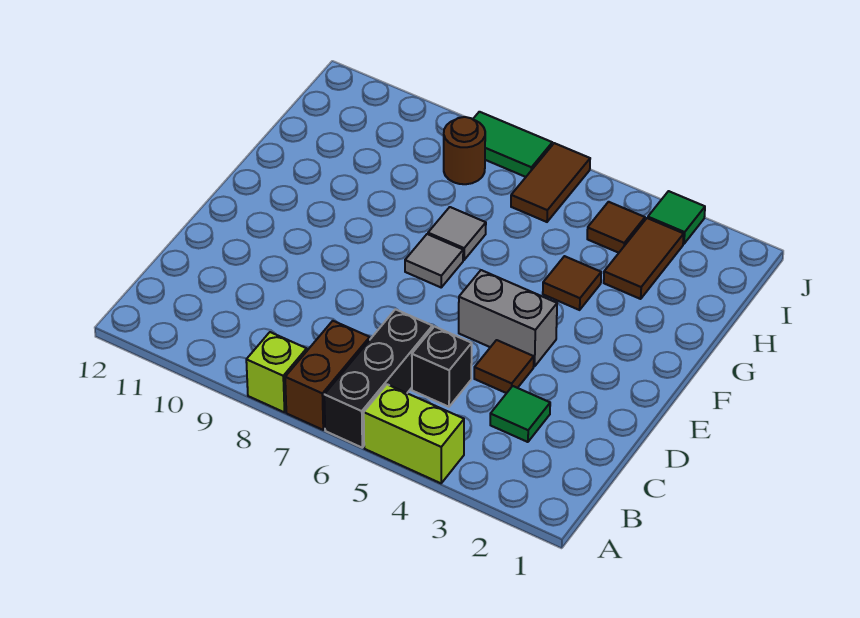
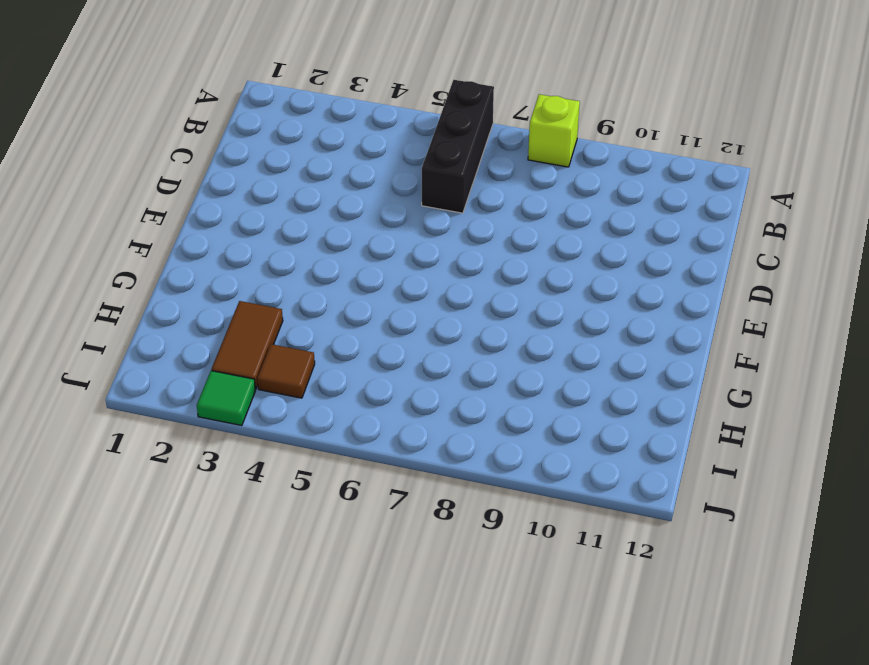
none -> lime brick A4:A5 level 1
none -> brown brick A7:B7 level 1
none -> green tile C3 level 1

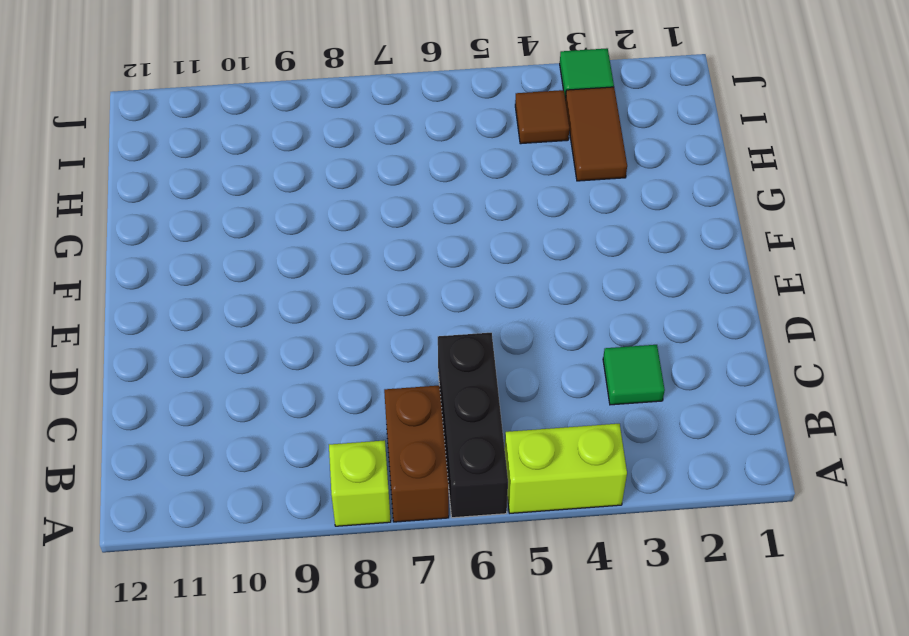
none -> black brick C5 level 1
none -> brown tile D4 level 1
none -> grey brick E4:E5 level 1

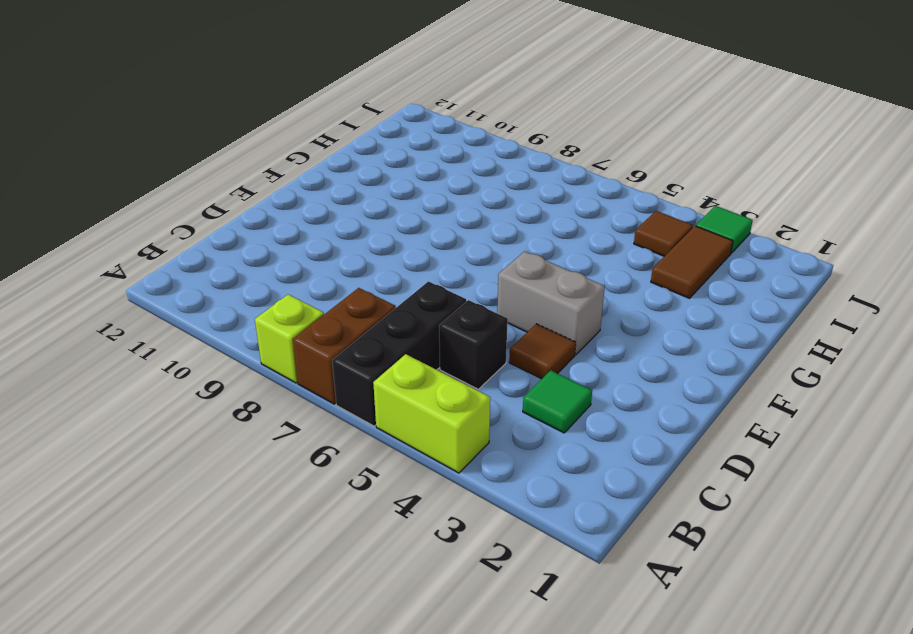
none -> grey tile F7 level 1
none -> brown tile G4 level 1
none -> grey tile G7 level 1

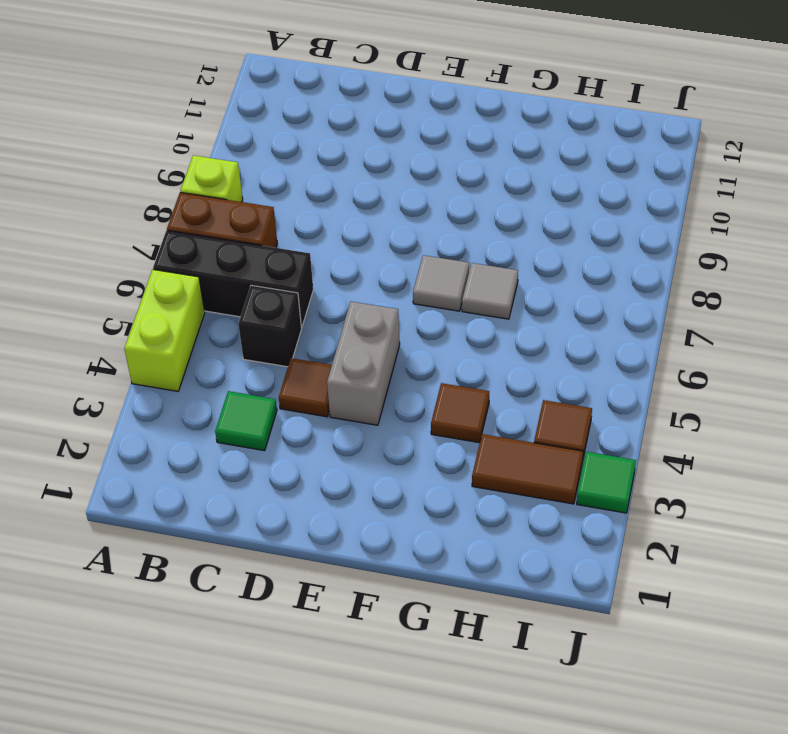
none -> brown tile I6:J6 level 1
none -> brown round brick I8 level 1
none -> green tile J7:J8 level 1

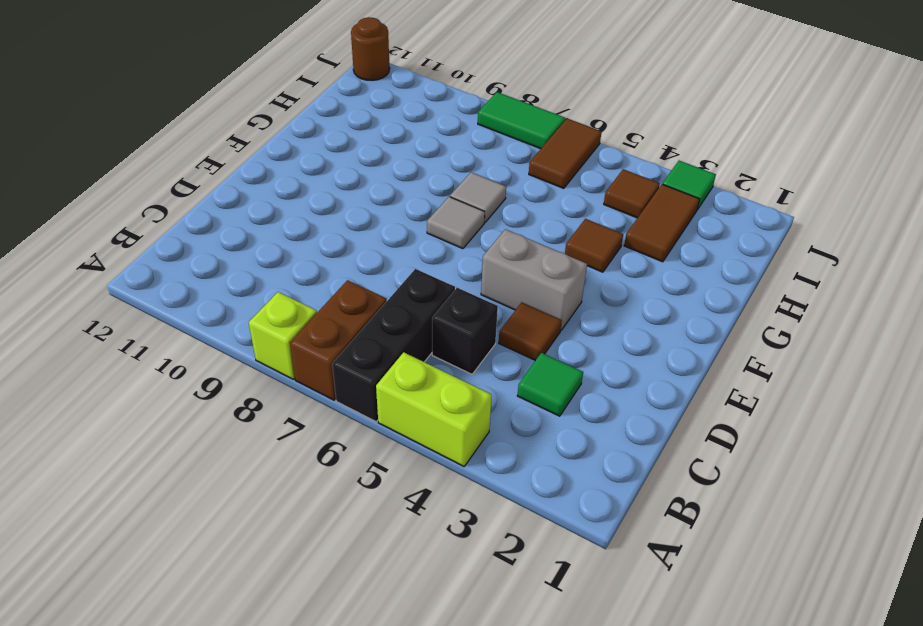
brown round brick J12 level 1 -> brown round brick I8 level 1

